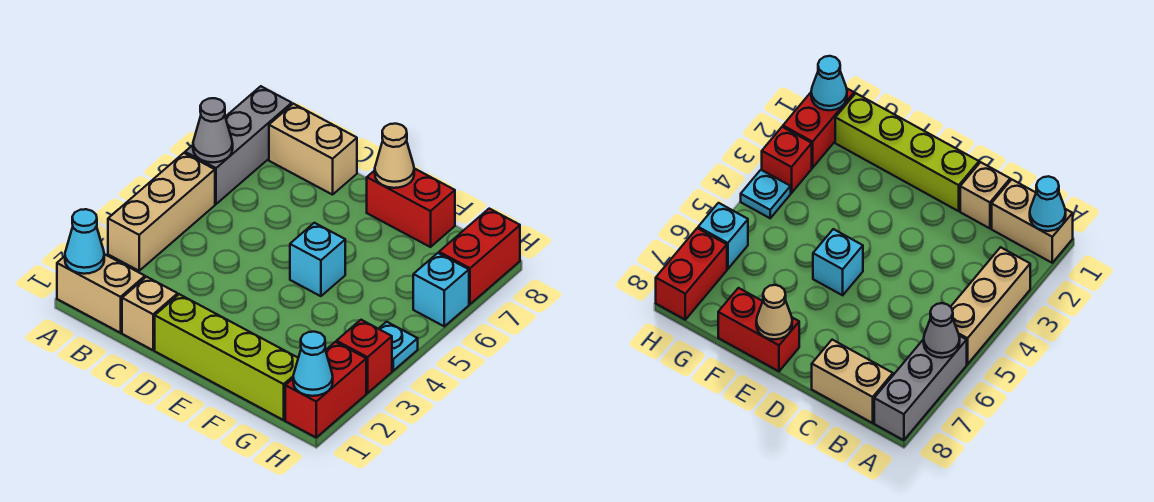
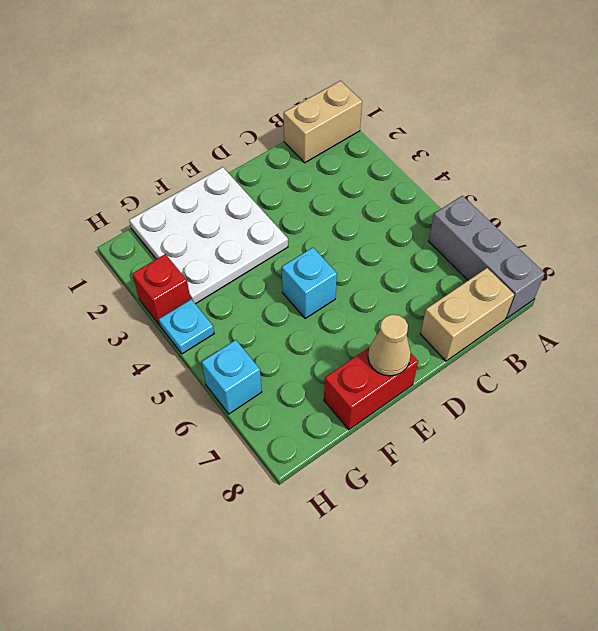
white plate E1:G3 level 1 -> lime brick D1:G1 level 1
none -> tan brick A3:A5 level 1
none -> tan brick C1 level 1
none -> red brick H1:H2 level 1

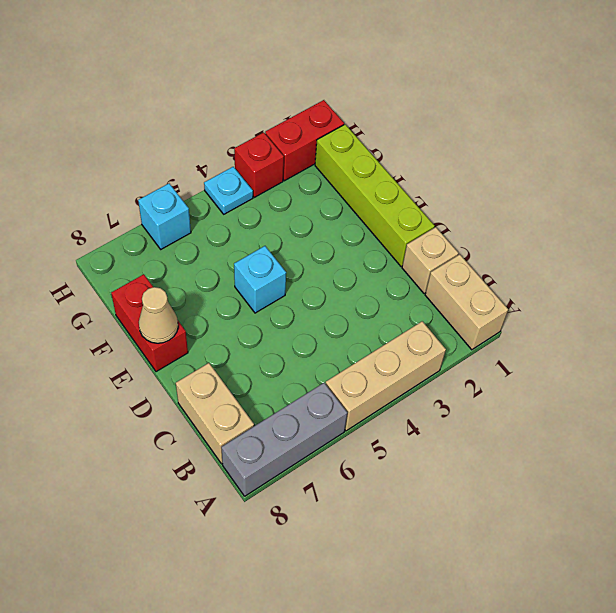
none -> red brick H7:H8 level 1
none -> cyan cone A1 level 2
none -> grey cone A6 level 2

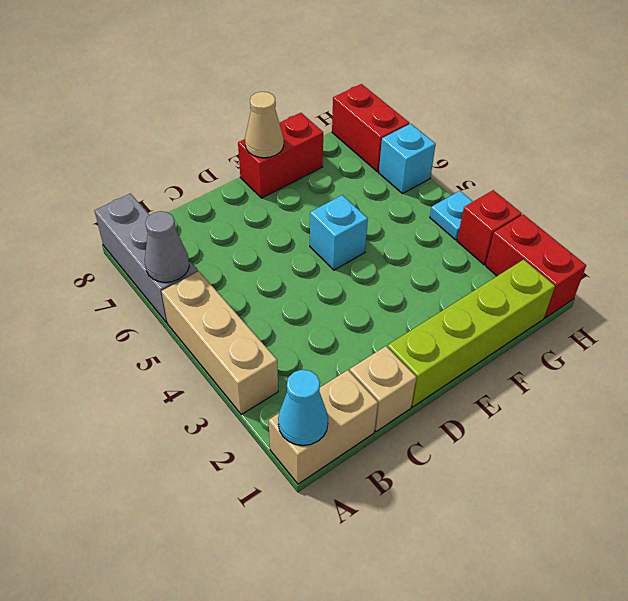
none -> tan brick B8:C8 level 1
none -> cyan cone H1 level 2

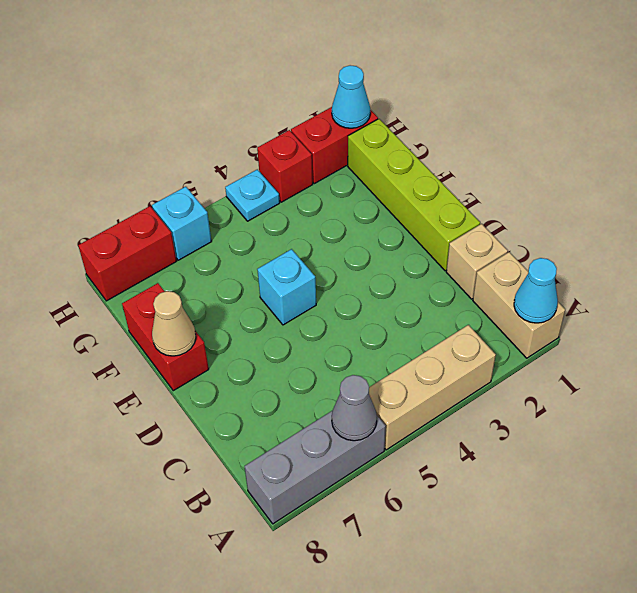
none -> tan brick B8:C8 level 1

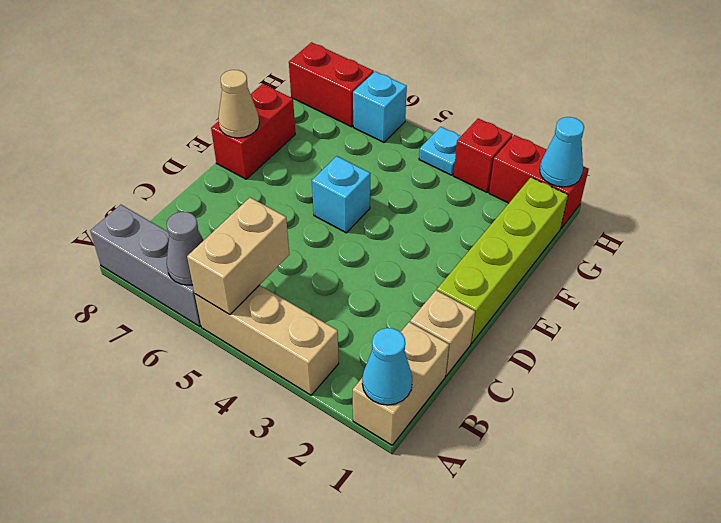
tan brick A5:B5 level 2 -> tan brick B8:C8 level 1

